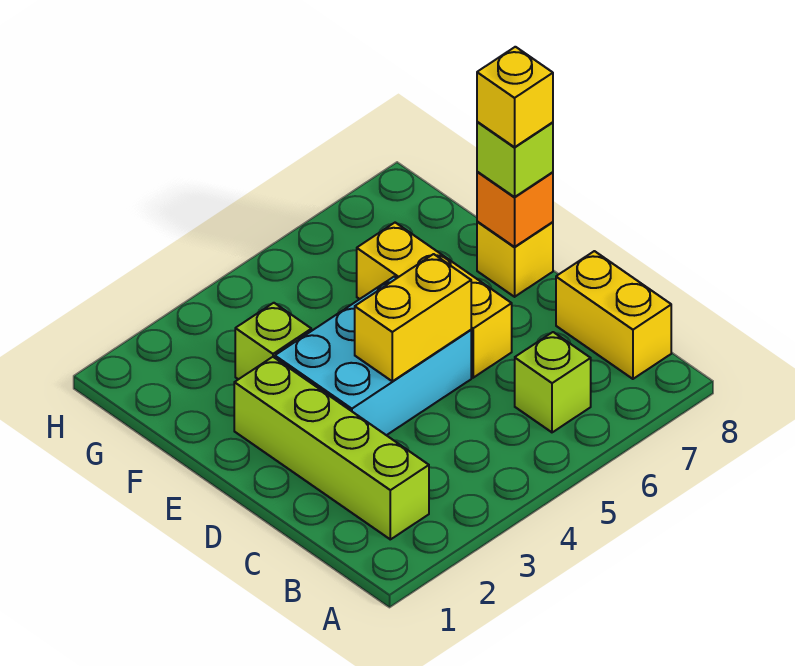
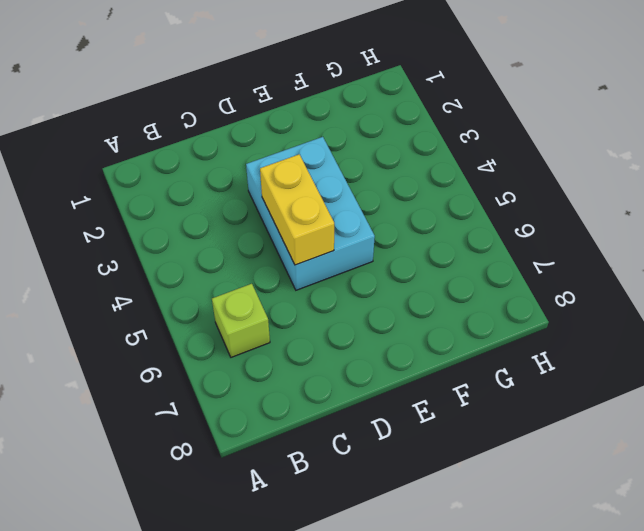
none -> lime brick B2:E2 level 1
none -> yellow brick B8:C8 level 1

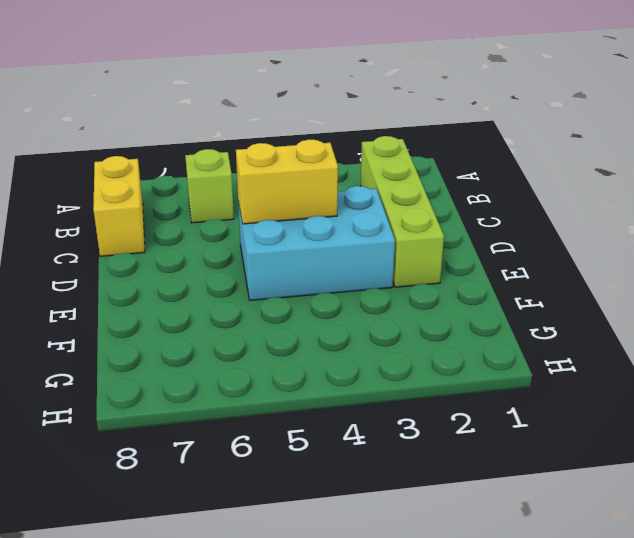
none -> yellow brick D6:F6 level 1
none -> yellow brick E8 level 1

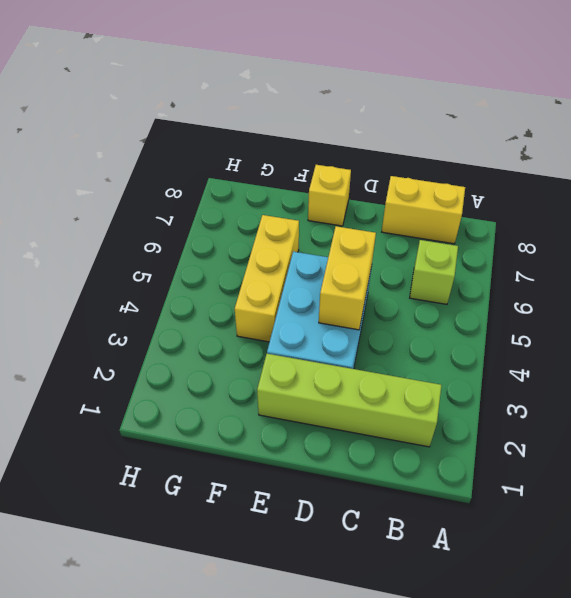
yellow brick F4:F6 level 1 -> yellow brick D6:F6 level 1
none -> lime brick F3 level 1
none -> orange brick E8 level 2

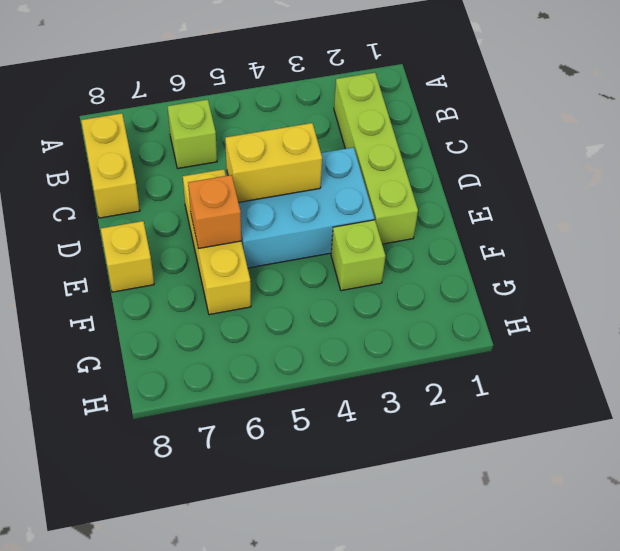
orange brick E6 level 2 -> orange brick E8 level 2
none -> lime brick E8 level 3
none -> yellow brick E8 level 4

